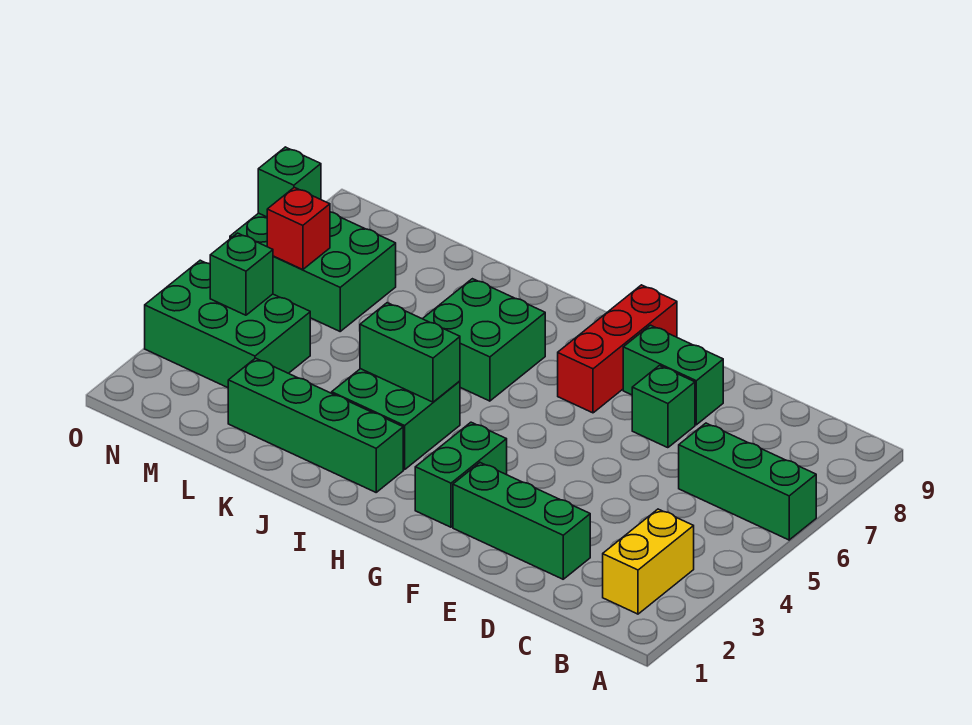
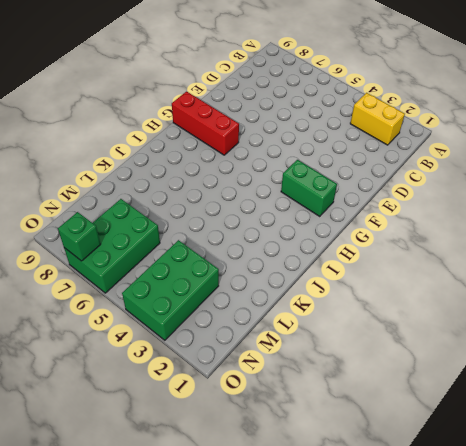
none -> green brick A6:C6 level 1
none -> green brick D2:F2 level 1
none -> green brick E7 level 1

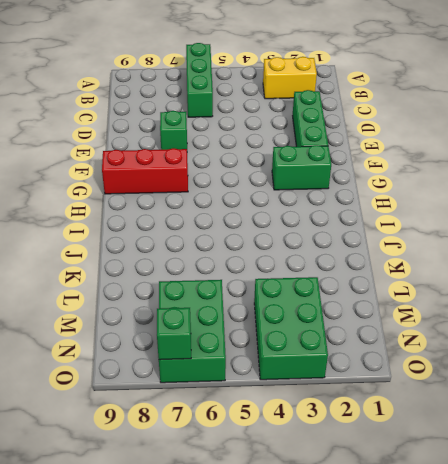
none -> green brick E8:F8 level 1
none -> green brick I2:L2 level 1
none -> green brick I3:J4 level 1

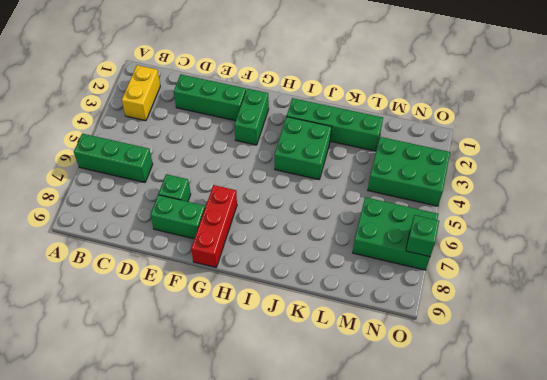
none -> green brick I6:J7 level 1
none -> green brick I4:J4 level 2
none -> green brick N4 level 2

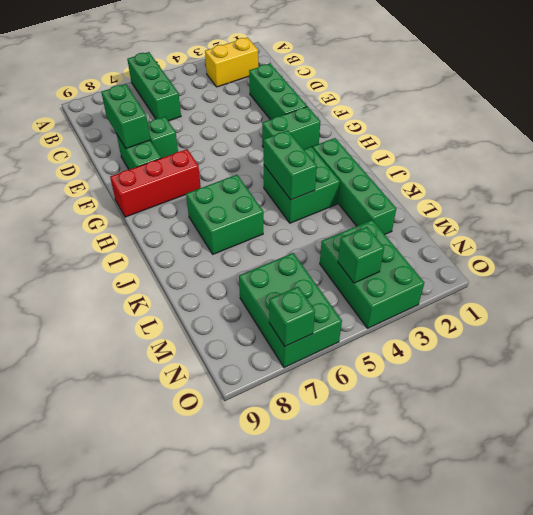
green brick D8:E8 level 2 -> none
none -> red brick N6 level 2

